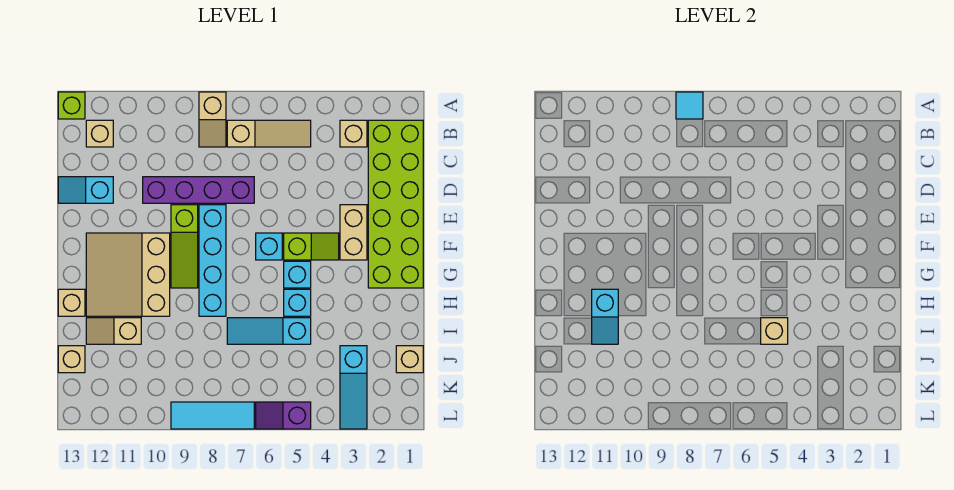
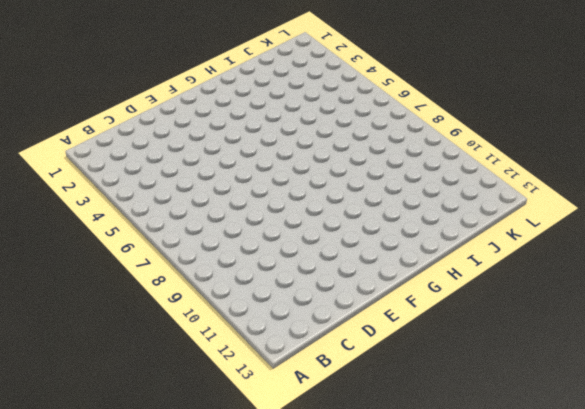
none -> tan slope A8:B8 level 1 top A
none -> lime brick A13 level 1
none -> lime brick B1:G2 level 1

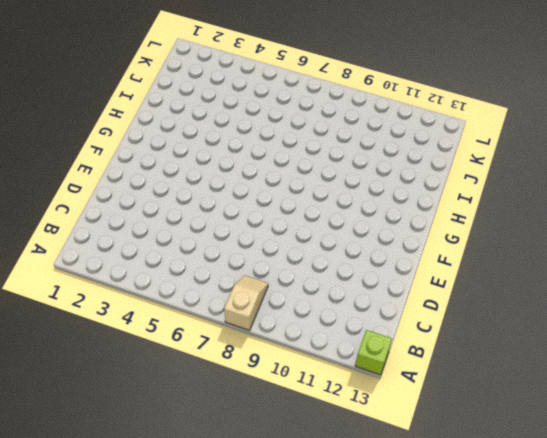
none -> lime brick B1:G2 level 1
none -> tan brick B3 level 1
none -> tan slope B5:B7 level 1 top 7

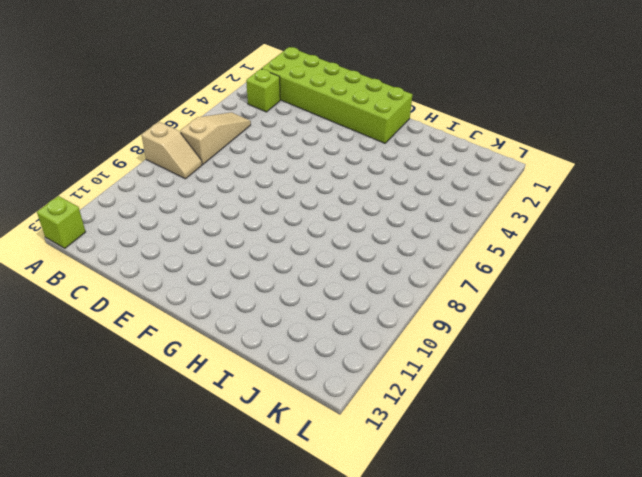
lime brick B3 level 1 -> tan brick B3 level 1
none -> tan brick B12 level 1
none -> purple brick D7:D10 level 1
none -> cyan slope D12:D13 level 1 top 12

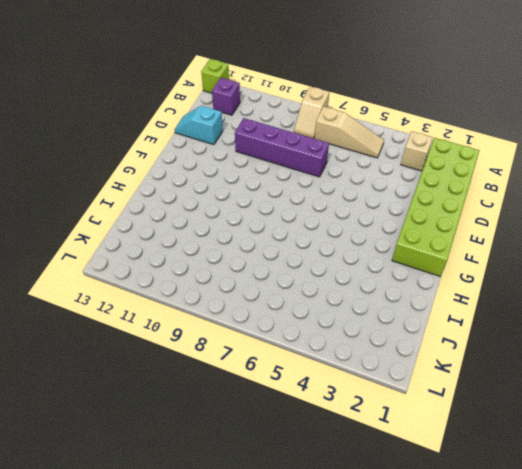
purple brick B12 level 1 -> tan brick B12 level 1
none -> tan brick E3:F3 level 1
none -> cyan brick E8:H8 level 1
none -> lime slope E9:G9 level 1 top E

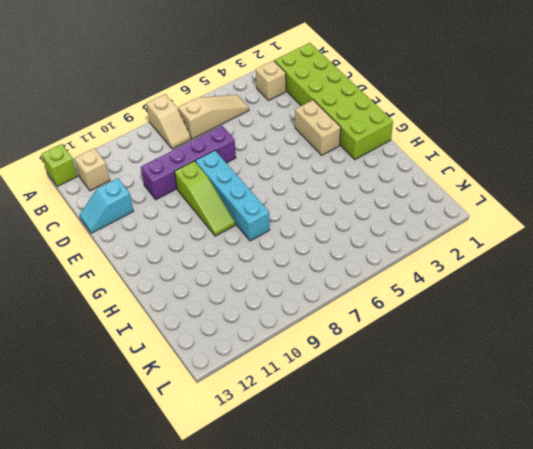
none -> lime slope F4:F5 level 1 top 5
none -> cyan brick F6 level 1
none -> tan slope F10:H12 level 1 top 10

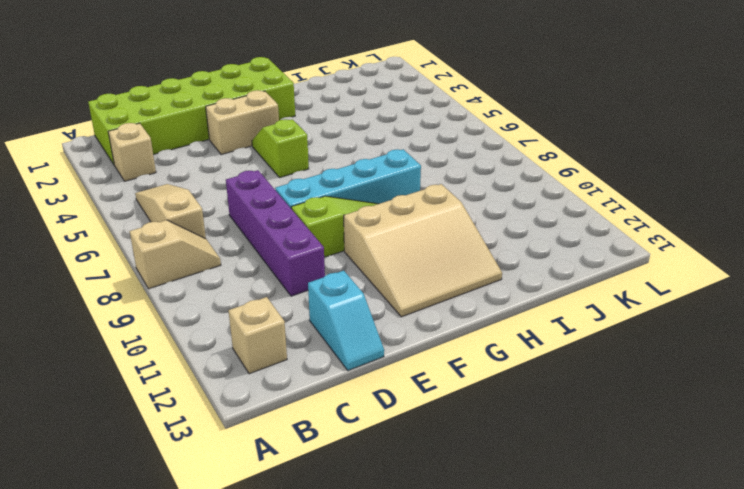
none -> lime brick A13 level 1
none -> cyan brick F6 level 1
none -> cyan brick G5 level 1

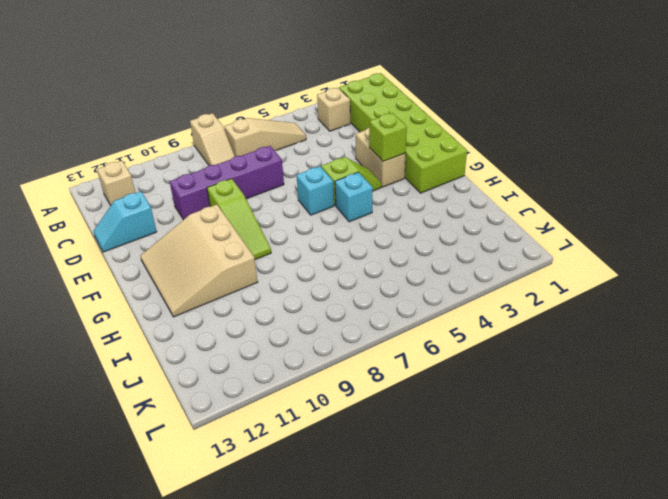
lime brick F3 level 2 -> lime brick A13 level 1
none -> cyan brick E8:H8 level 1
none -> cyan brick H5 level 1
none -> tan brick H13 level 1

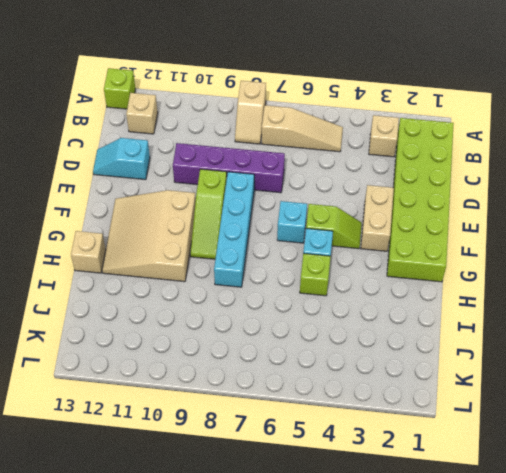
lime brick H5 level 1 -> cyan brick H5 level 1
none -> cyan slope I5:I7 level 1 top 5
none -> tan slope I11:I12 level 1 top 11
none -> tan brick J1 level 1

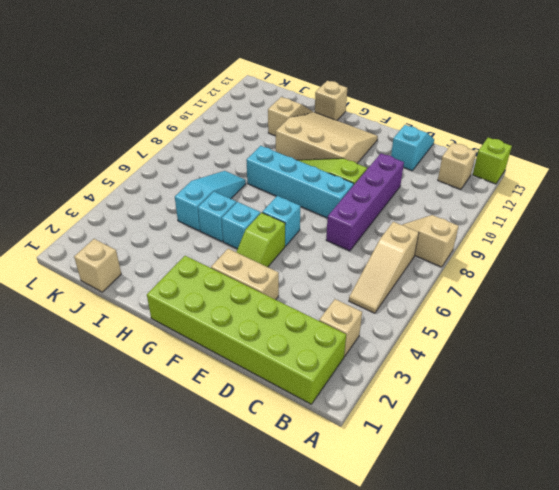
none -> cyan slope J3:L3 level 1 top J
none -> tan brick J13 level 1
none -> purple slope L5:L6 level 1 top 5

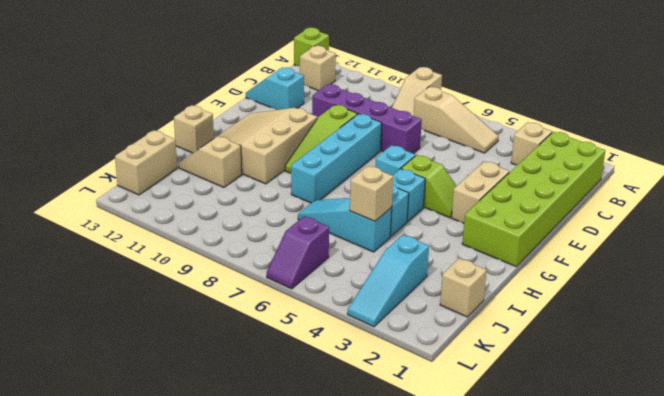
tan brick J13:K13 level 1 -> tan brick J13 level 1
purple slope K6:L6 level 1 top K -> purple slope L5:L6 level 1 top 5
none -> cyan tile L7:L9 level 1
none -> cyan tile A8 level 2
none -> cyan slope H11:I11 level 2 top H

